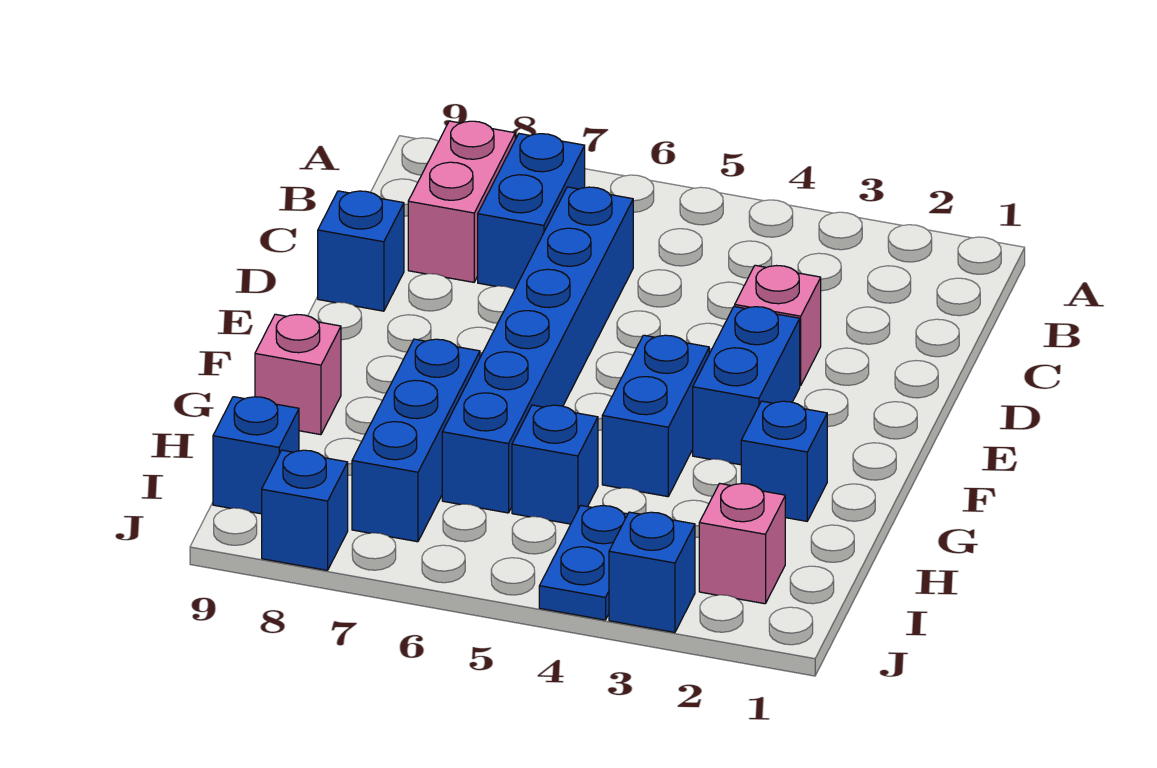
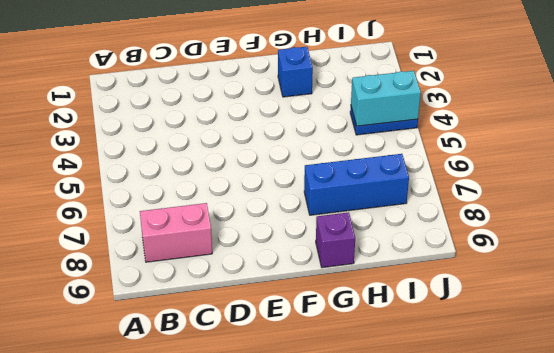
purple brick G9 level 1 -> pink brick G9 level 1
cyan brick I4:J4 level 2 -> none
none -> blue brick B7:C7 level 1
none -> blue brick C6:H6 level 1
none -> pink brick D3 level 1

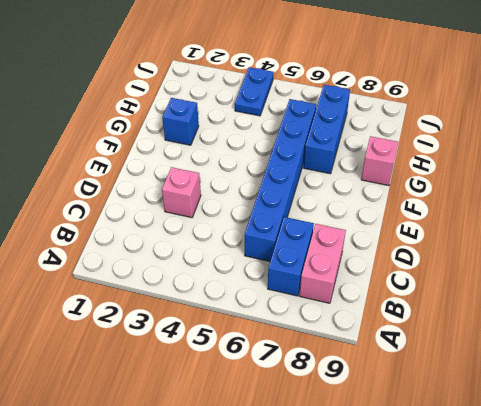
none -> blue brick D9 level 1
none -> blue brick E3:F3 level 1
none -> blue brick F4:G4 level 1

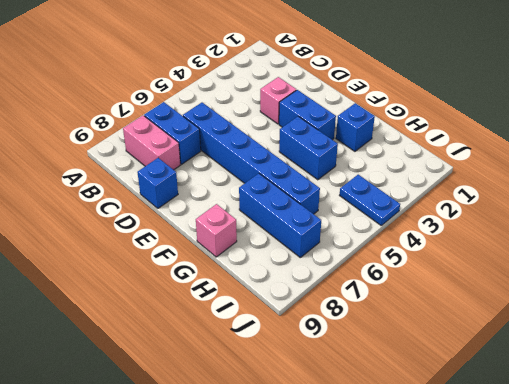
none -> blue brick H5 level 1
none -> pink brick I2 level 1
none -> blue brick I9 level 1

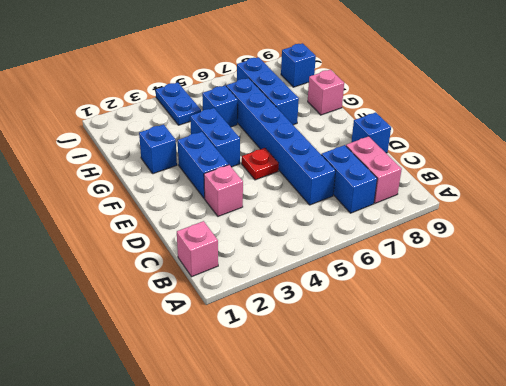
pink brick B1 level 1 -> pink brick I2 level 1
red plate E5 level 1 -> none
none -> blue brick J3 level 1
none -> blue brick J8 level 1

